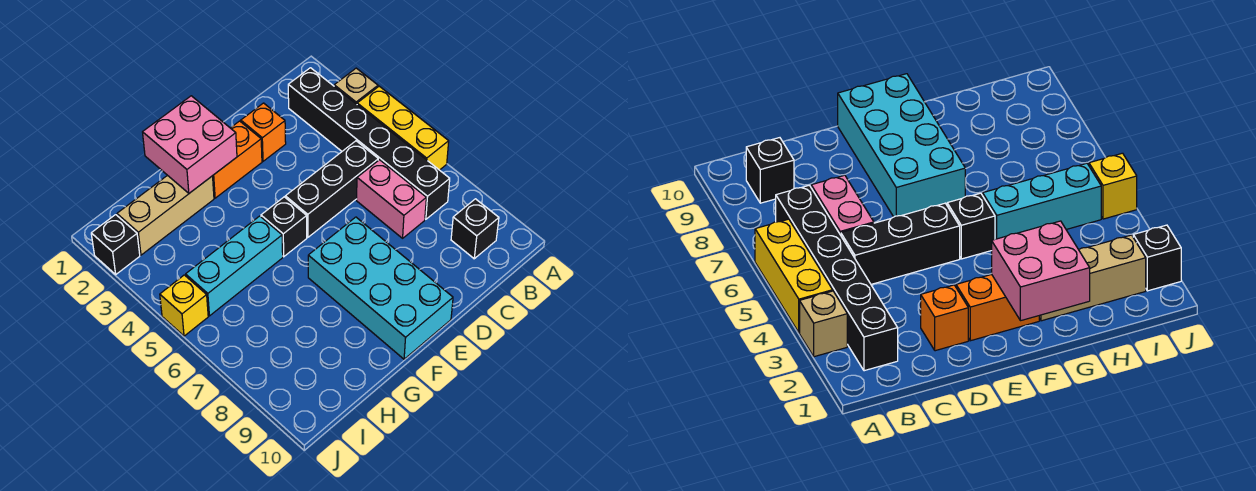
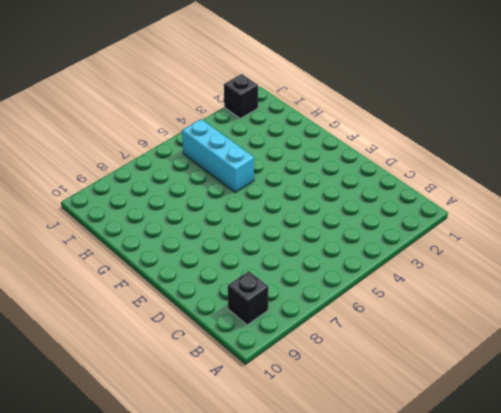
none -> tan brick A3 level 1
none -> yellow brick A4:A6 level 1
none -> black brick B2:B7 level 1

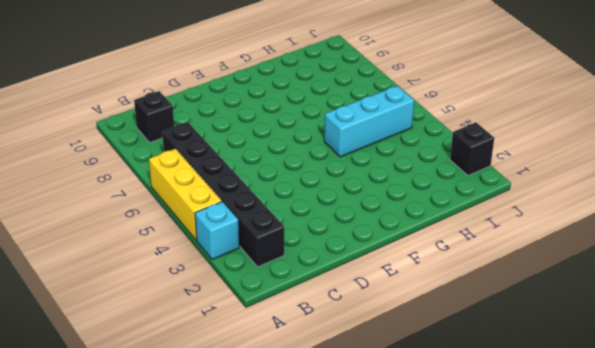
cyan brick A3 level 1 -> tan brick A3 level 1
none -> black brick C5:E5 level 1
none -> pink brick C6:C7 level 1
none -> orange brick D2 level 1

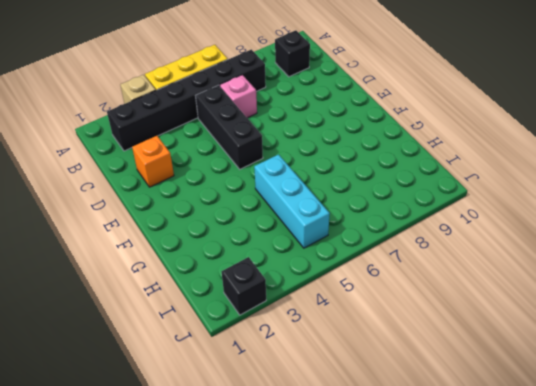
pink brick C6 level 1 -> pink brick C6:C7 level 1
none -> orange brick E2:F2 level 1
none -> cyan brick E7:F10 level 1
none -> black brick F5 level 1

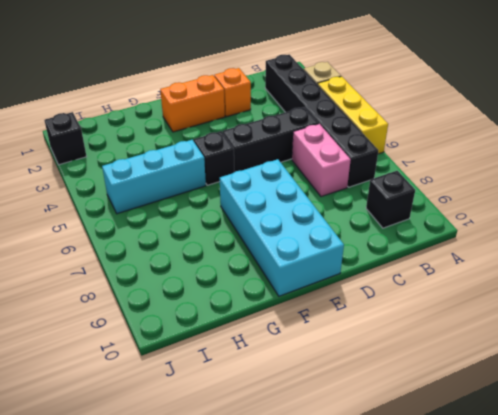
none -> tan brick G2:I2 level 1
none -> yellow brick J5 level 1
none -> pink brick F1:G2 level 2

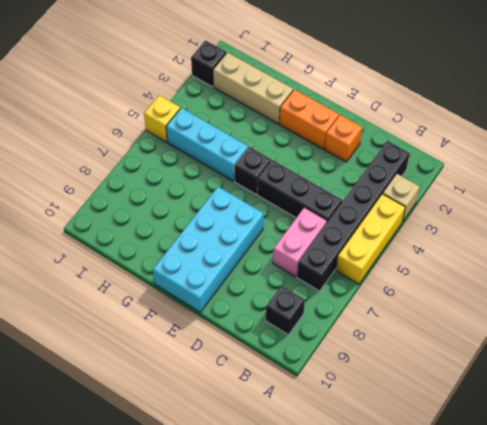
none -> pink brick F1:G2 level 2

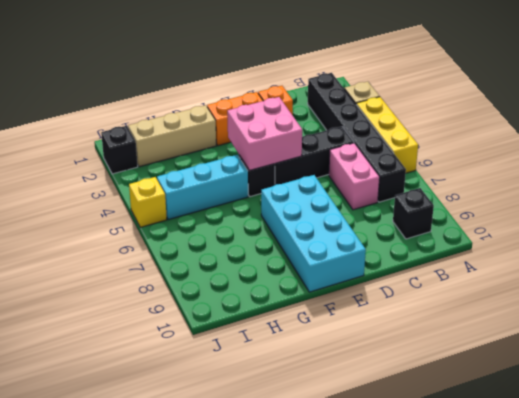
pink brick E4:F5 level 2 -> pink brick F1:G2 level 2

